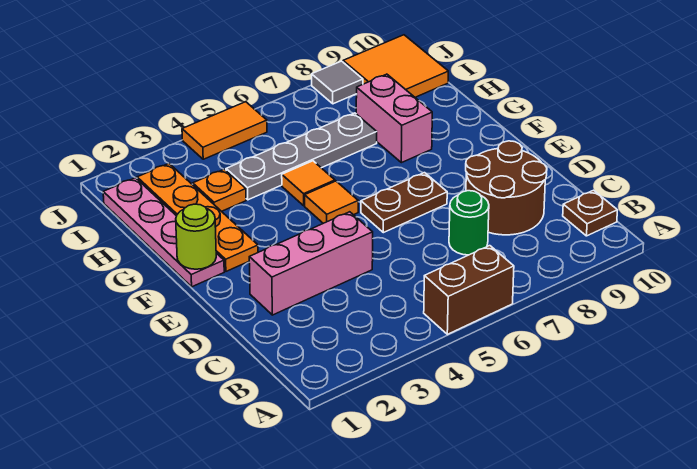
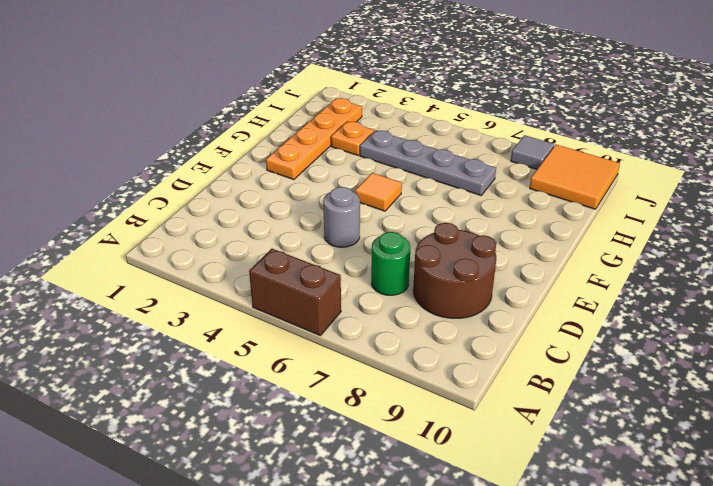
grey round brick D5 level 1 -> none
none -> brown plate B10 level 1
none -> pink brick D2:D4 level 1
none -> brown plate E6:E7 level 1

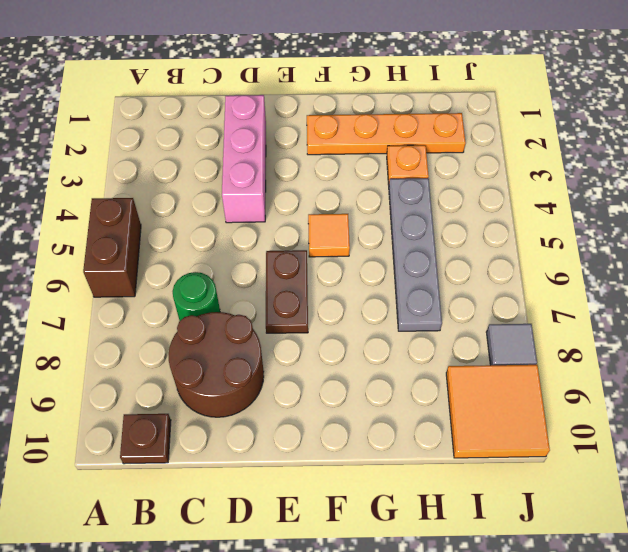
none -> pink plate F1:I1 level 1
none -> orange tile G5 level 1
none -> pink brick G8:H8 level 1

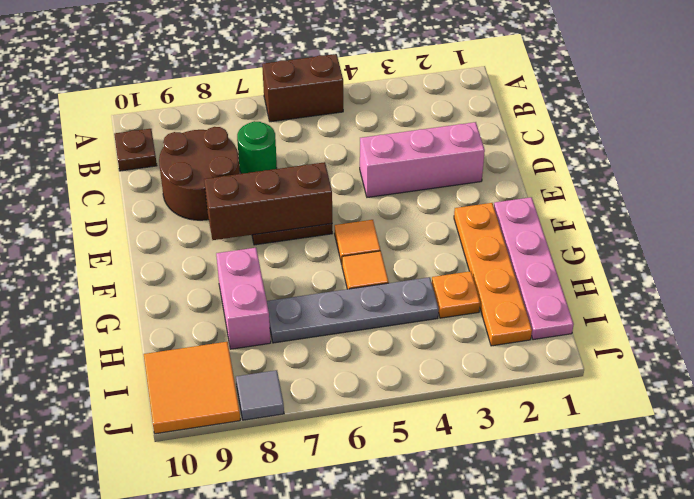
brown brick E6:E8 level 2 -> none
none -> orange tile J4:J5 level 1
none -> lime round brick F1 level 2

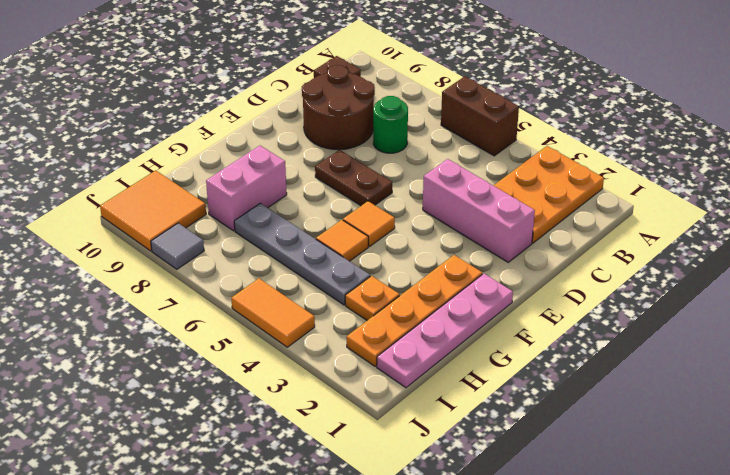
orange plate A2:C3 level 1 -> none
none -> lime round brick F1 level 2

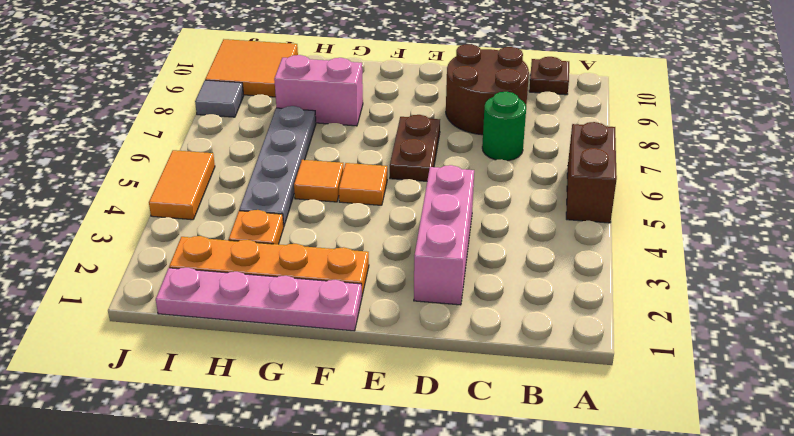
none -> lime round brick F1 level 2

